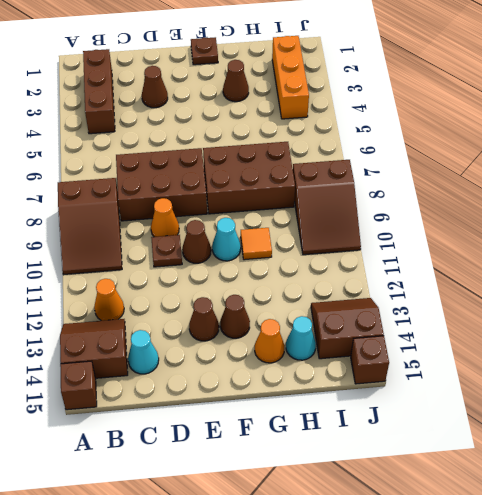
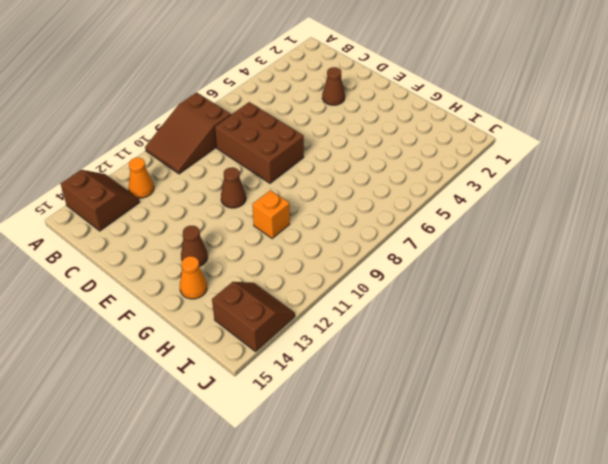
orange brick G10 level 1 -> orange tile G10 level 1
none -> brown brick A15 level 1
none -> brown brick B2:B4 level 1
none -> cyan cone C14 level 1

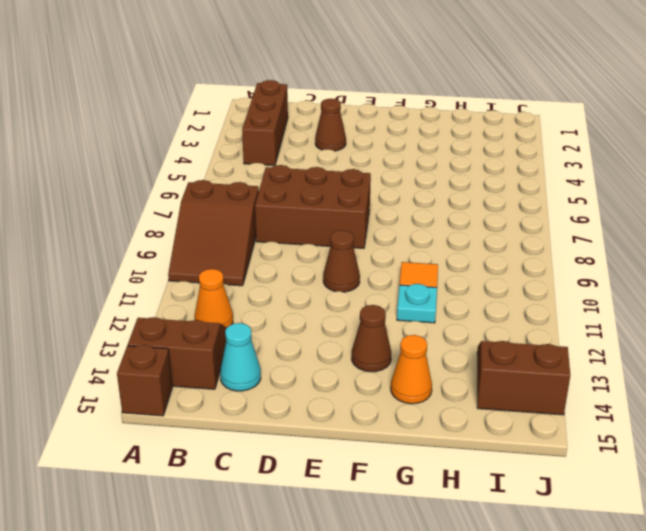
cyan plate G11 level 1 -> none
none -> orange cone D9 level 1
none -> brown plate D10 level 1
none -> brown cone E13 level 1

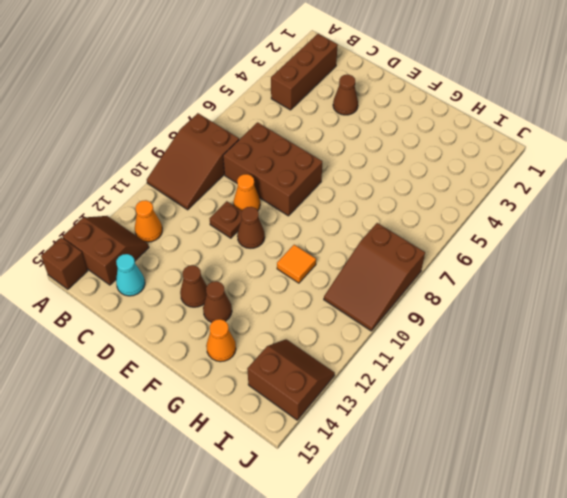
none -> brown plate F1 level 1
none -> brown brick F7:H8 level 1
none -> cyan cone F10 level 1

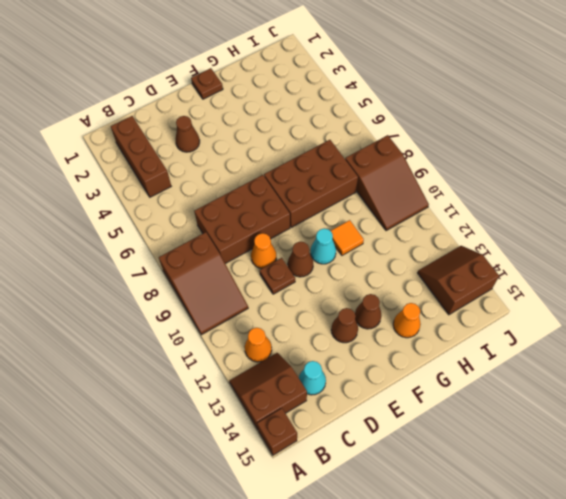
none -> brown cone G3 level 1
none -> cyan cone H14 level 1
none -> orange brick I2:I4 level 1

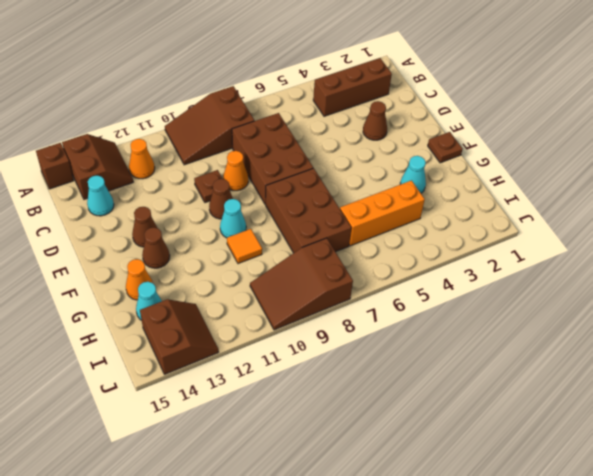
cyan cone G3 level 1 -> brown cone G3 level 1
orange brick H4:H6 level 1 -> orange brick I2:I4 level 1
none -> brown brick J15 level 1

